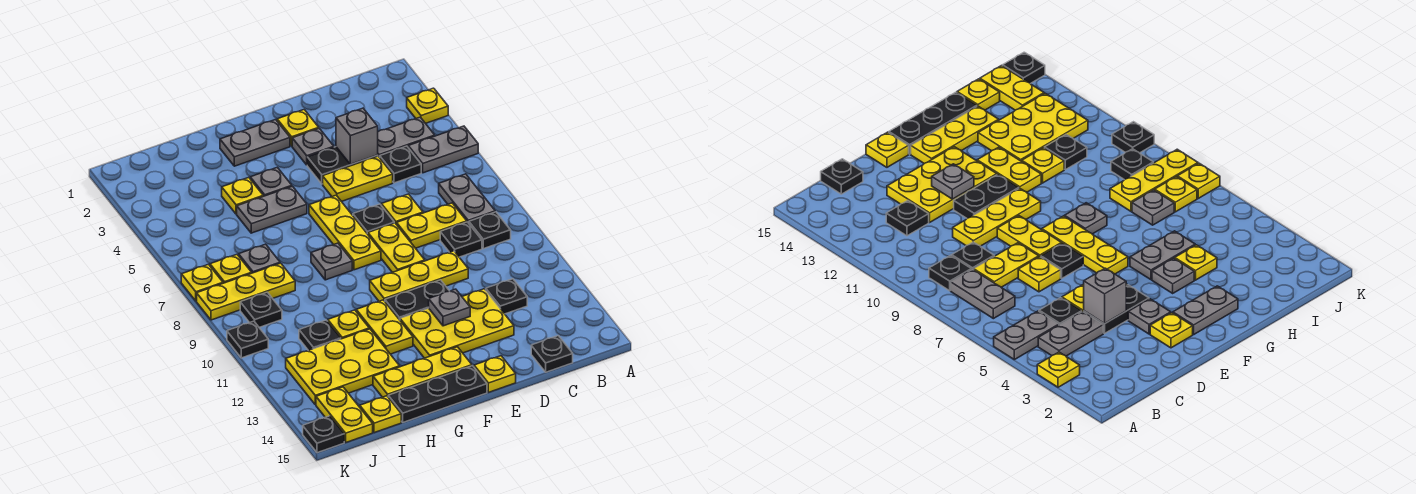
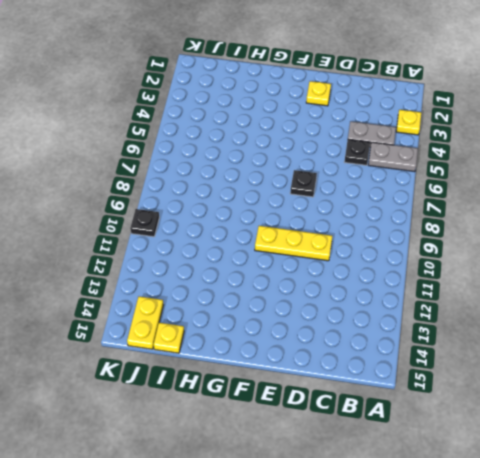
none -> grey plate B7:B8 level 1
none -> black plate B9 level 1
none -> yellow plate C8:D8 level 1
none -> black plate C9 level 1

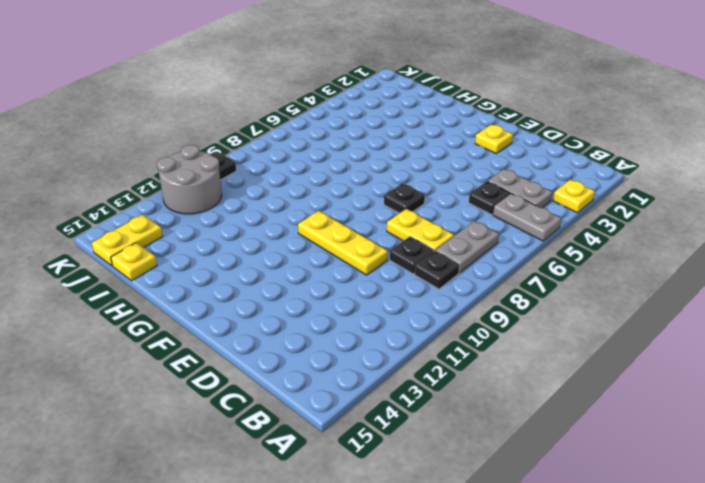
grey round brick J11:K12 level 1 -> yellow plate H12:J13 level 1
none -> black plate C12 level 1
none -> black plate C15 level 1
none -> black plate D4:E4 level 1
none -> yellow plate D5:E5 level 1

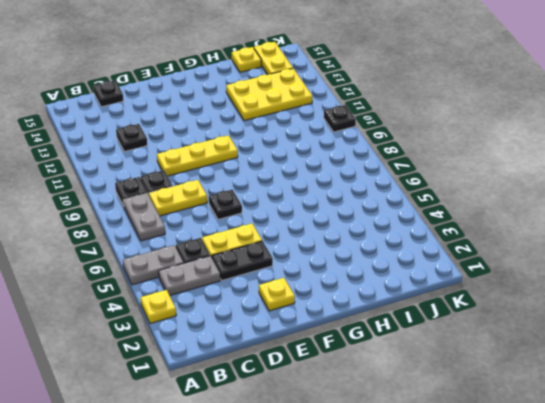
none -> yellow plate D7 level 1
none -> yellow plate D12:F13 level 1
none -> grey plate E3 level 1
none -> yellow plate E8:E9 level 1

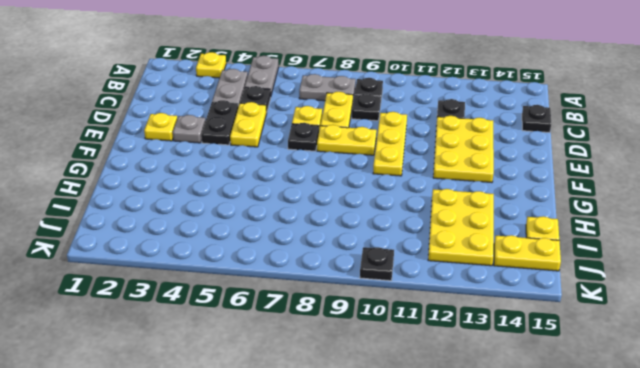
none -> black plate E11:F11 level 1
none -> yellow plate E15 level 1
none -> grey plate F2:G2 level 1
none -> yellow plate F6:F8 level 1

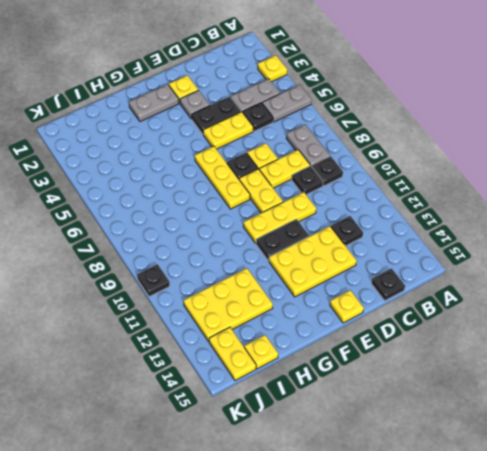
none -> yellow plate F14:H14 level 1
none -> black plate F15:H15 level 1
none -> grey plate G4 level 1
none -> grey plate G5:H5 level 1

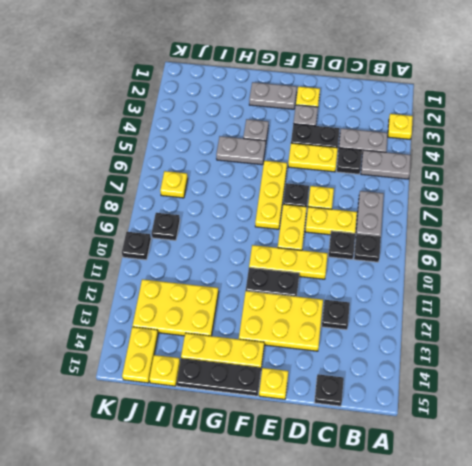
none -> grey plate G8 level 1
none -> yellow plate G11:G12 level 1
none -> yellow plate H4 level 1
none -> yellow plate H11 level 1

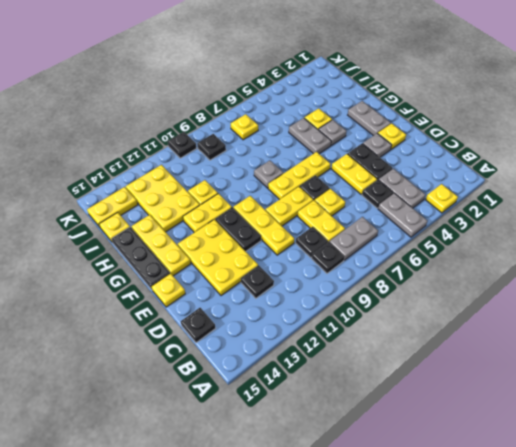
none -> grey plate I7 level 1
none -> yellow plate I8:K8 level 1
none -> black plate I11 level 1
none -> yellow plate K7 level 1

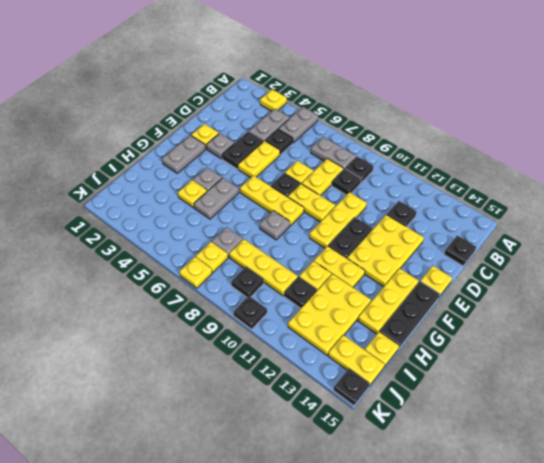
yellow plate I8:I10 level 1 -> yellow plate I8:K8 level 1
none -> grey brick D4 level 2
none -> grey plate E12 level 2

